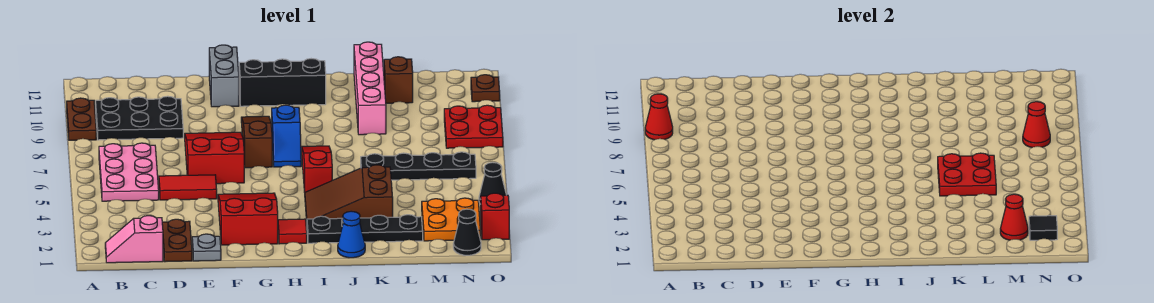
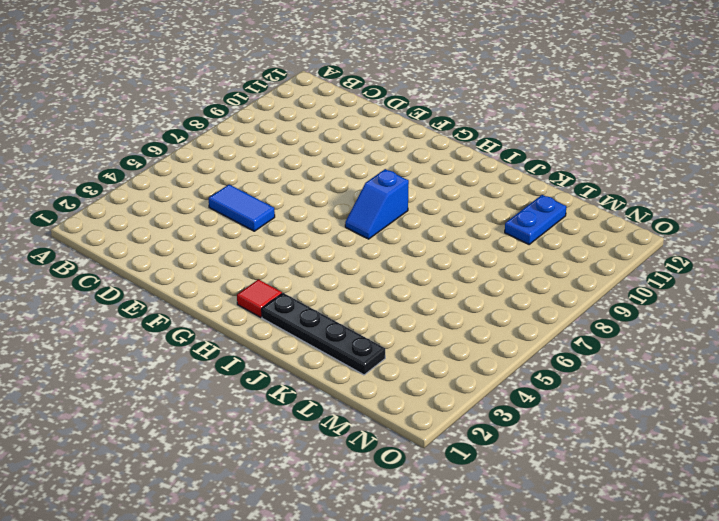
blue tile D5:E5 level 1 -> red tile D5:E5 level 1
blue plate L10:L11 level 1 -> brown brick L11 level 1
none -> brown plate A9:A10 level 1
none -> pink slope B1:C1 level 1 top C
none -> pink plate B5:C7 level 1
none -> black plate B9:D10 level 1

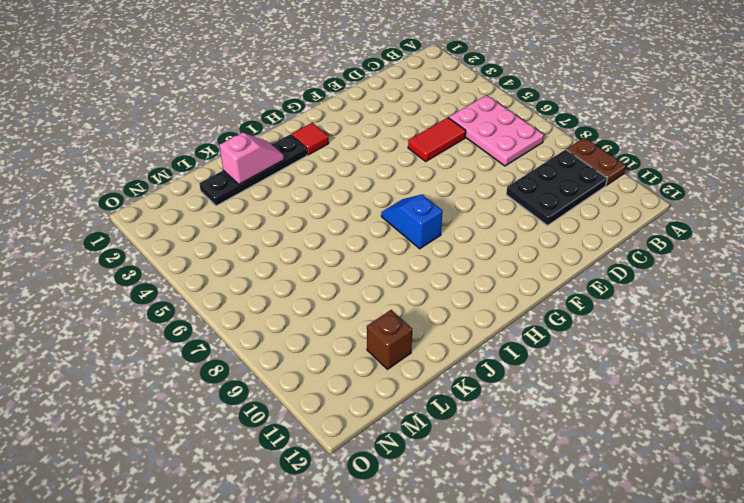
pink slope J2:K2 level 2 top K -> pink slope B1:C1 level 1 top C
none -> brown plate D1:D2 level 1
none -> grey plate E1 level 1
none -> red slope E6:F8 level 1 top 6
none -> red slope F2:G4 level 1 top 2

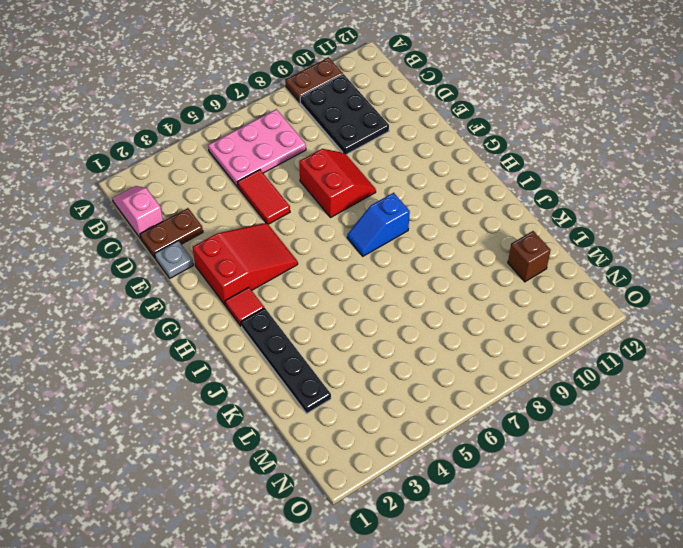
red slope E7:F8 level 1 top 7 -> red slope E6:F8 level 1 top 6
none -> grey brick F11:F12 level 1
none -> brown slope G7:G9 level 1 top 7
none -> black brick G11:I11 level 1
none -> brown slope I3:K4 level 1 top K

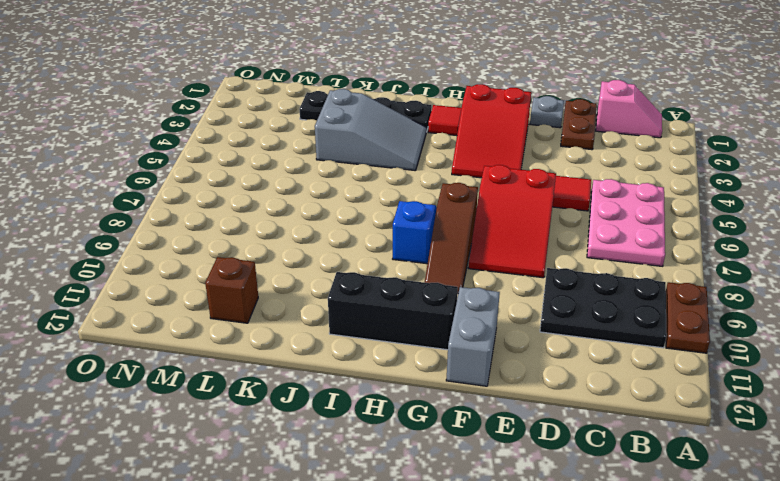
grey slope I3:K4 level 1 top K -> brown slope I3:K4 level 1 top K
none -> red slope I5:I7 level 1 top 5
none -> blue cone J1 level 1
none -> black plate K6:N6 level 1
none -> pink brick K9:K12 level 1

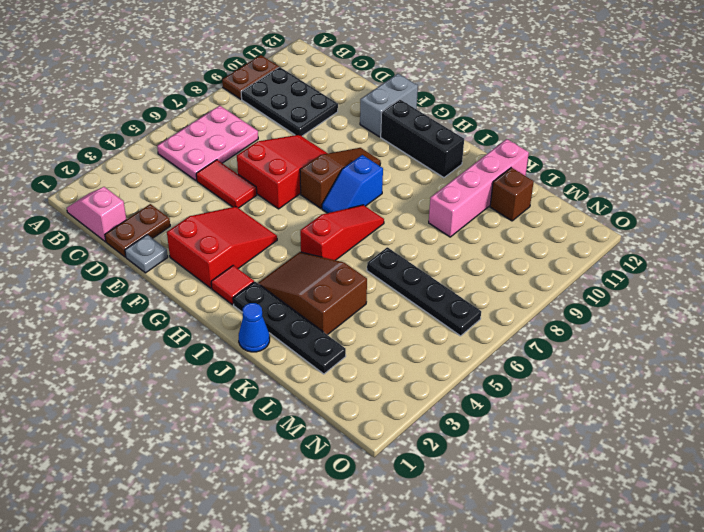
none -> orange plate M2:N3 level 1
none -> black cone N1 level 1
none -> red plate N8:O9 level 1
none -> red brick O2 level 1

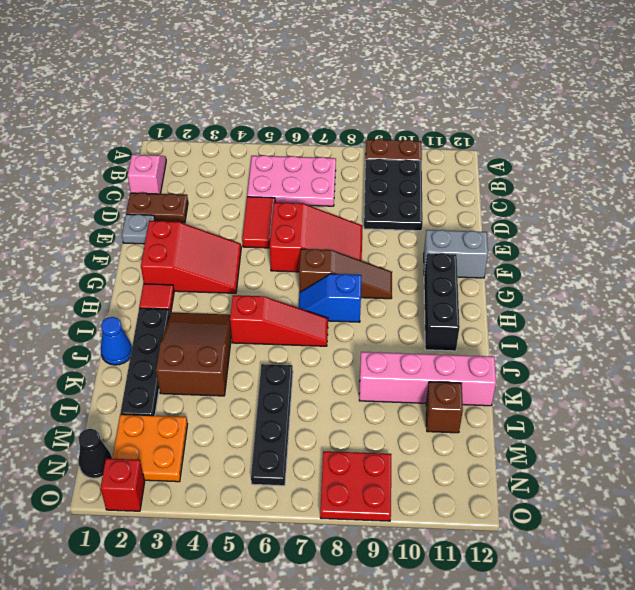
none -> black cone O4 level 1
none -> brown plate O11 level 1
none -> red cone A9 level 2
none -> red plate K5:L6 level 2

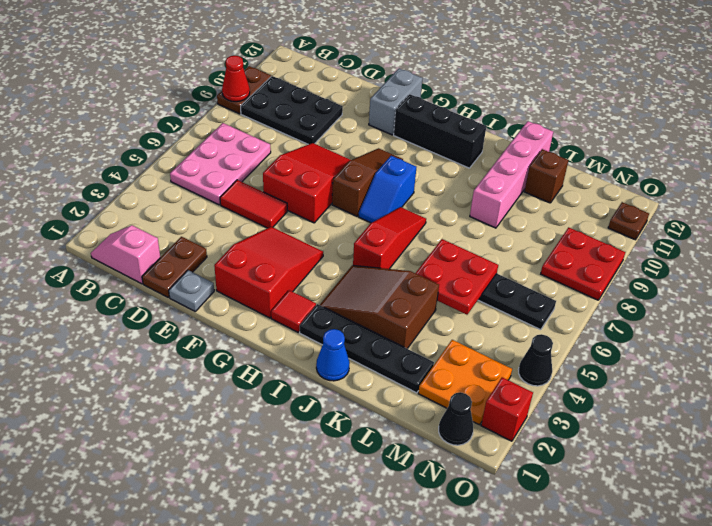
none -> red cone M2 level 2
none -> black tile N2 level 2
none -> red cone N8 level 2

